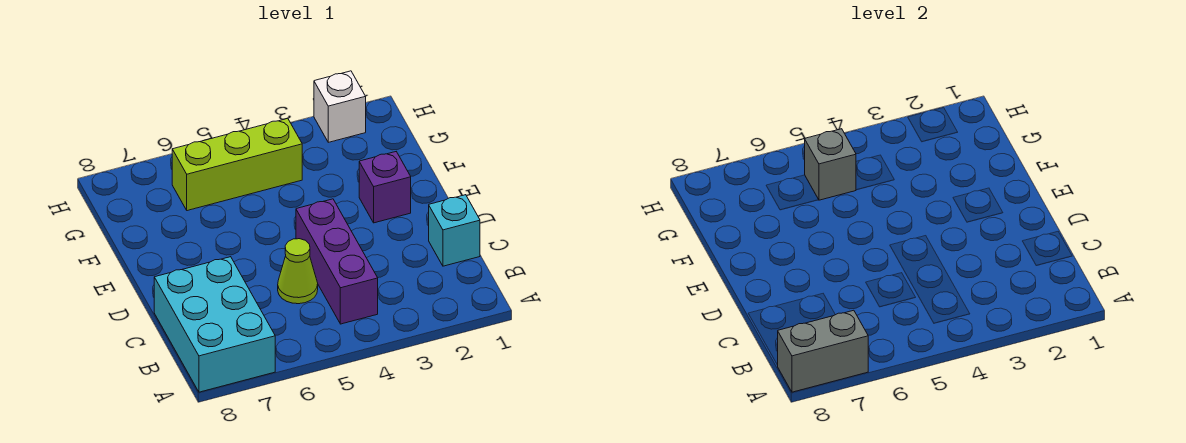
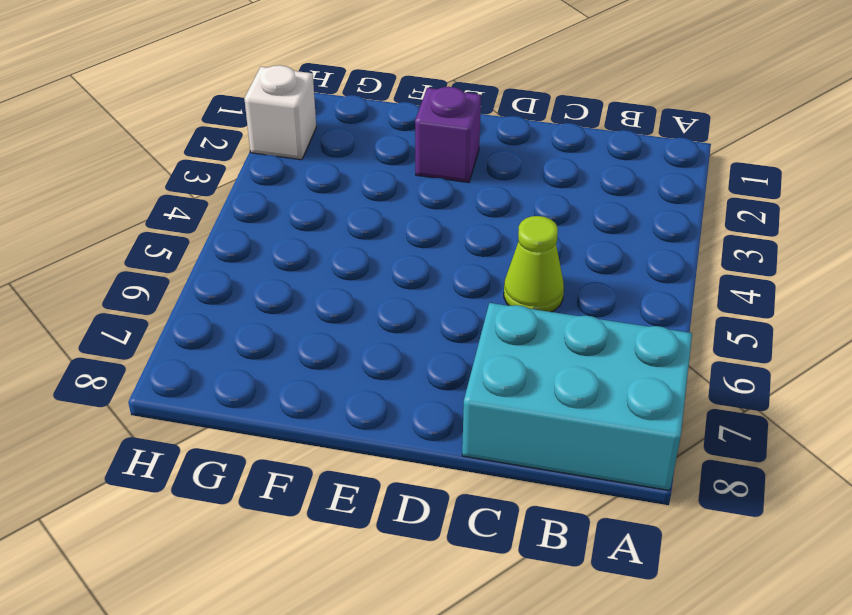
none -> purple brick B4:D4 level 1
none -> cyan brick C1 level 1

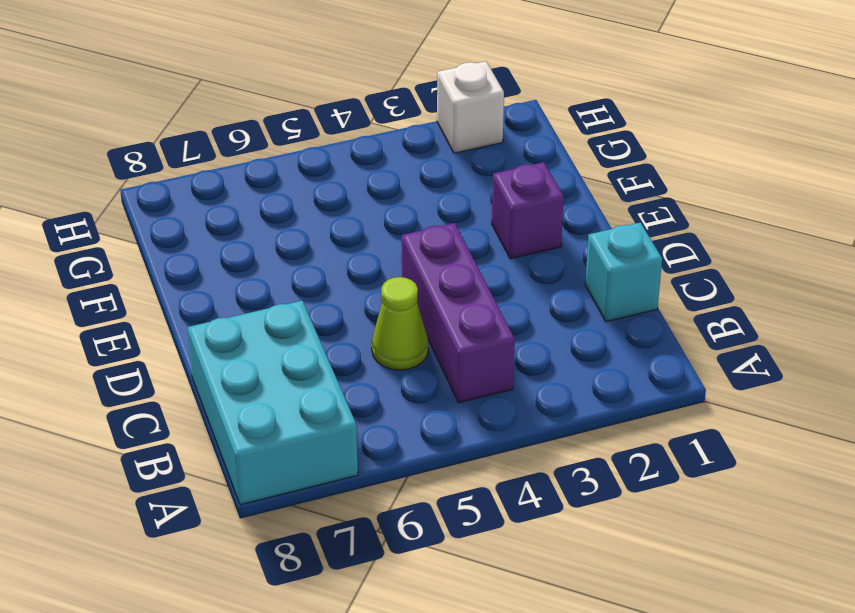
none -> lime brick G4:G6 level 1
none -> grey brick A7:A8 level 2

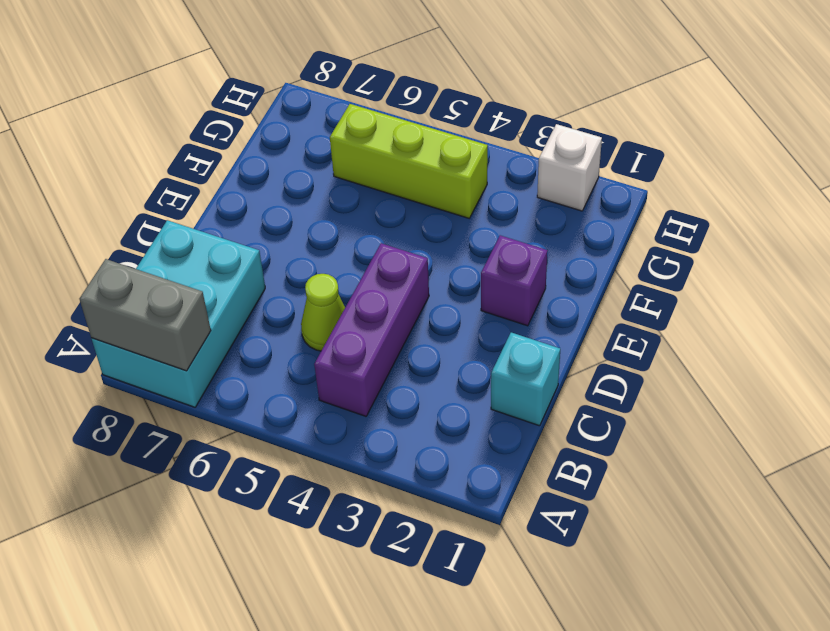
none -> grey brick G5 level 2

